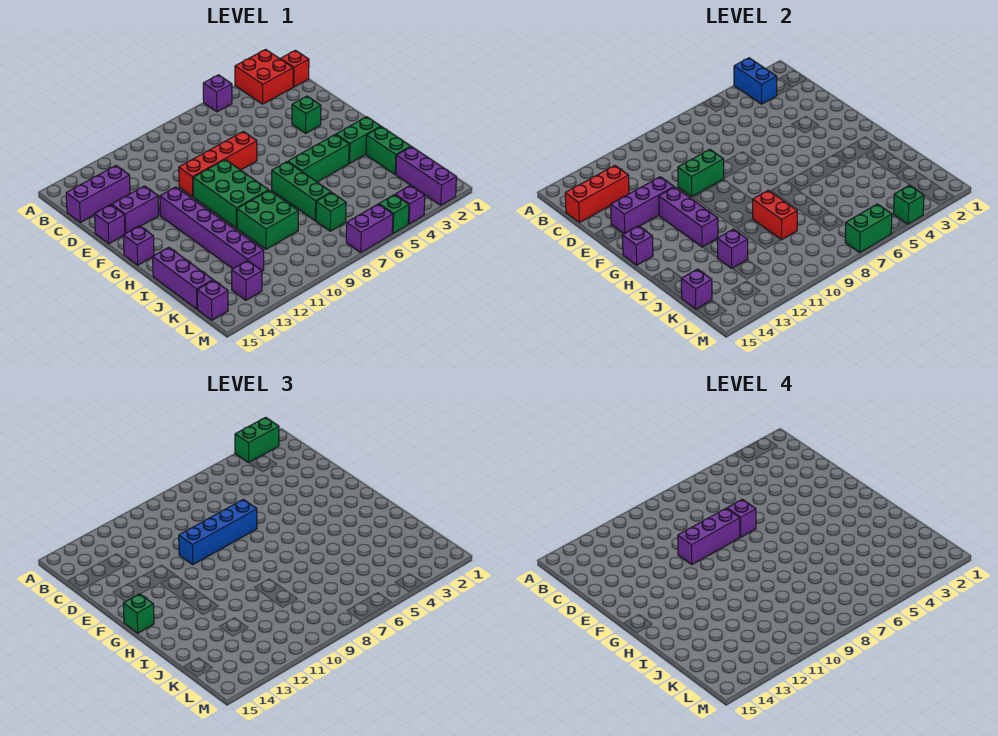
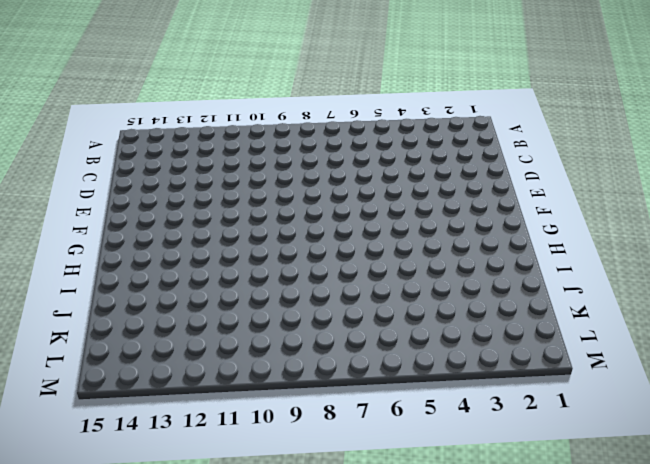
none -> red brick A2:B3 level 1
none -> purple brick A5 level 1
none -> red brick B1 level 1
none -> purple brick C13:C15 level 1

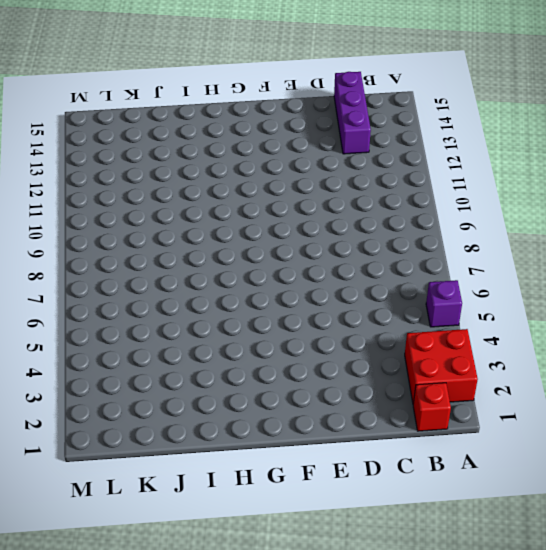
none -> green brick E3 level 1
none -> red brick E7:E10 level 1
none -> purple brick E13:E14 level 1
none -> purple brick E15 level 1

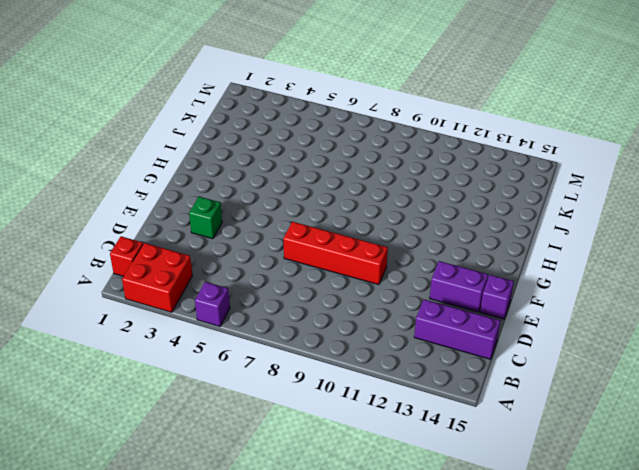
none -> green brick F9:H10 level 1
none -> purple brick F12:K12 level 1
none -> purple brick G15 level 1
none -> green brick H2:H3 level 1

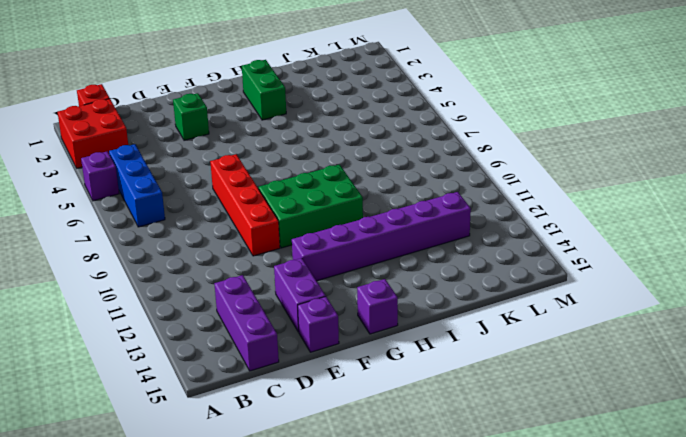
blue brick B5:B7 level 1 -> none
none -> green brick H4:H6 level 1
none -> green brick H7:J7 level 1
none -> green brick I2:J2 level 1
none -> green brick I9:J10 level 1

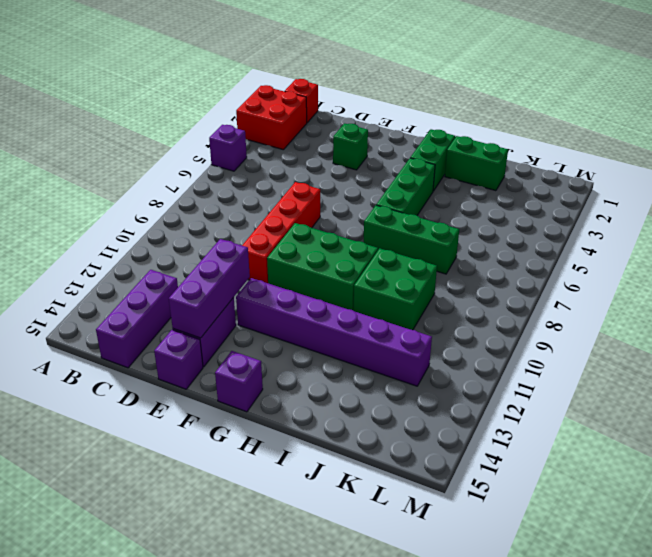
none -> purple brick I15:K15 level 1
none -> purple brick K2:M2 level 1
none -> green brick K7 level 1
none -> purple brick L13 level 1

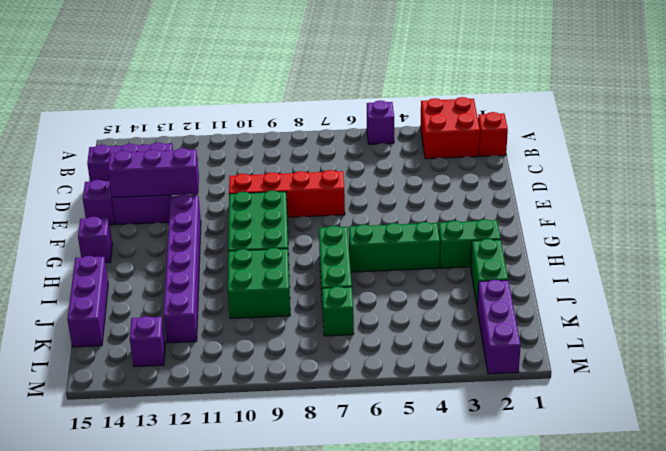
none -> green brick E3 level 1
none -> purple brick L15 level 1
none -> purple brick M4 level 1
none -> green brick M5 level 1

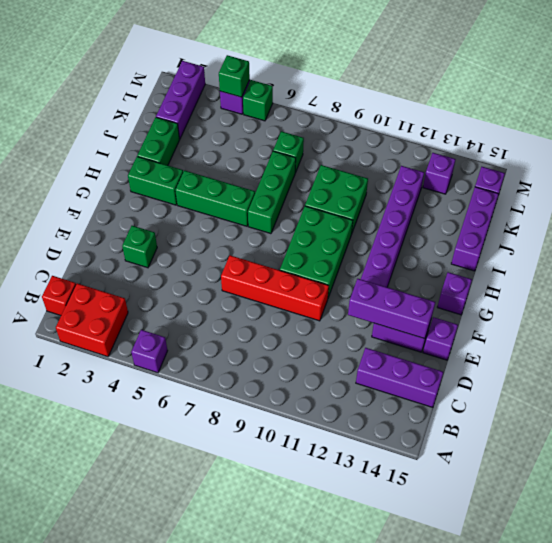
none -> purple brick M6:M7 level 1
none -> blue brick A3:B3 level 2
none -> red brick C13:C15 level 2
none -> green brick E9:E10 level 2

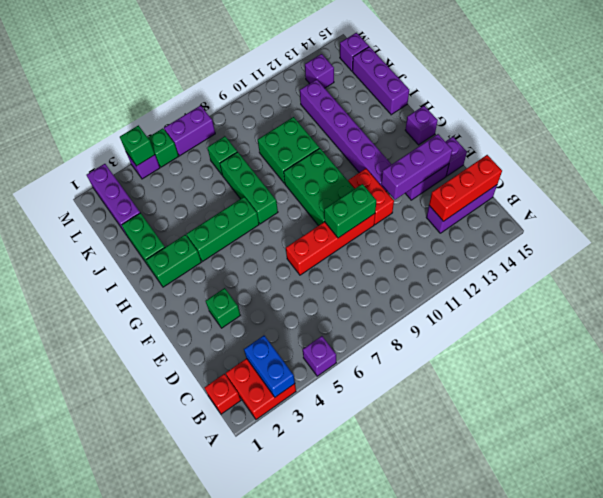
red brick E11:F11 level 1 -> red brick I9:J9 level 2
none -> purple brick F12:H12 level 2
none -> purple brick G15 level 2
none -> purple brick J12 level 2
none -> purple brick K15 level 2

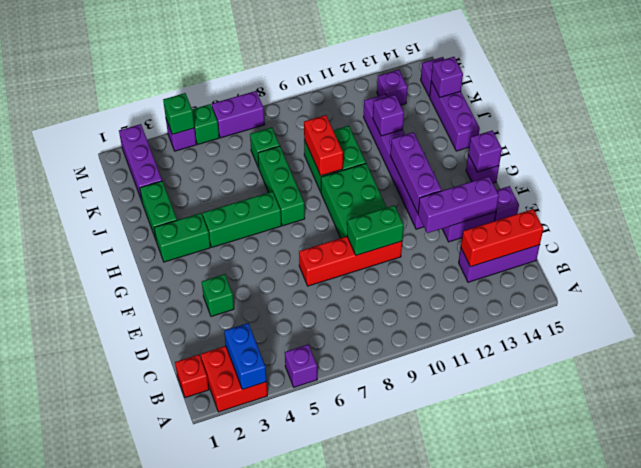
none -> green brick M6:M7 level 2
none -> green brick A2:A3 level 3
none -> blue brick E7:E10 level 3
none -> green brick G15 level 3

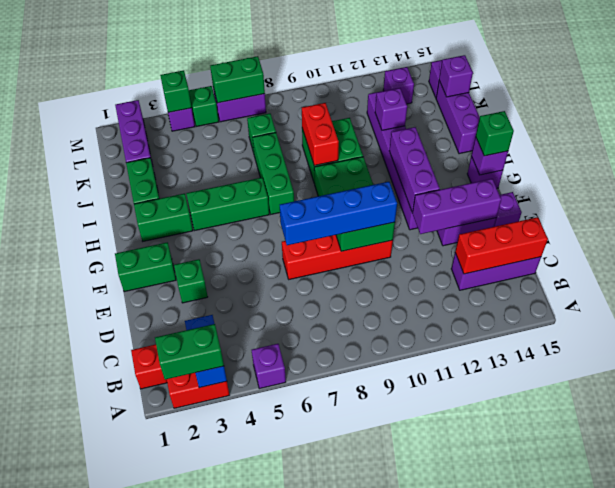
green brick F1:F2 level 1 -> none
none -> purple brick E7 level 4
none -> purple brick E8:E10 level 4

